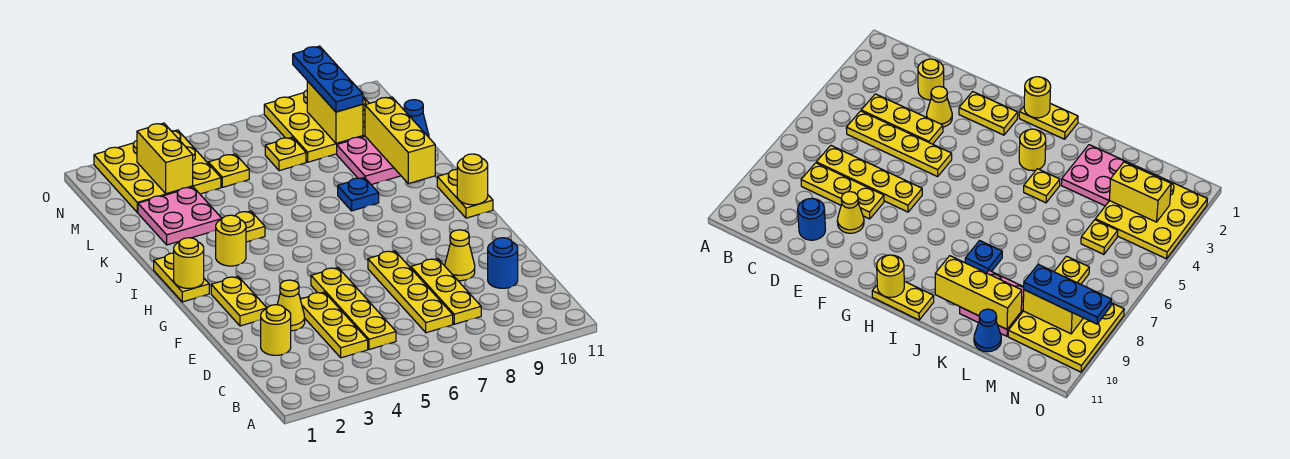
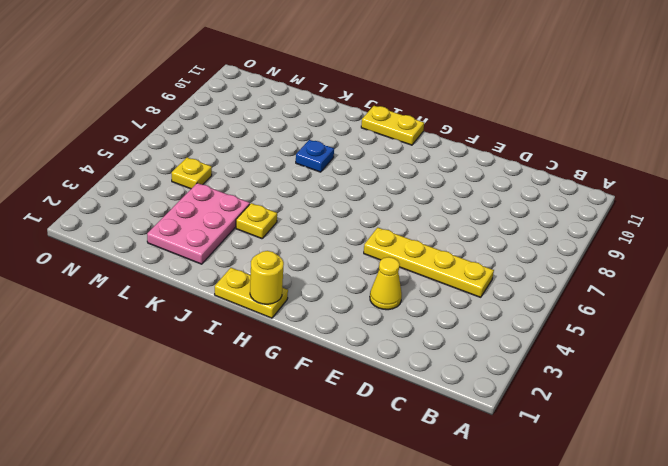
pink plate K2:L4 level 1 -> pink plate K2:L3 level 1
none -> yellow plate C4:E4 level 1
none -> yellow plate C7:F7 level 1
none -> yellow plate C8:E8 level 1

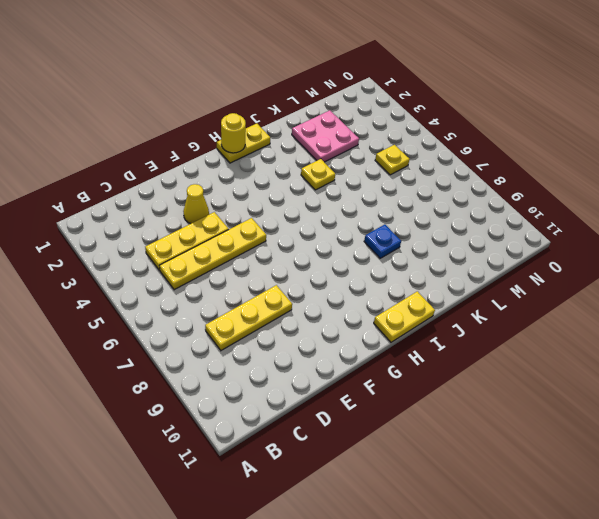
none -> yellow plate C7:F7 level 1
none -> yellow round brick D2 level 1
none -> blue round brick D10 level 1

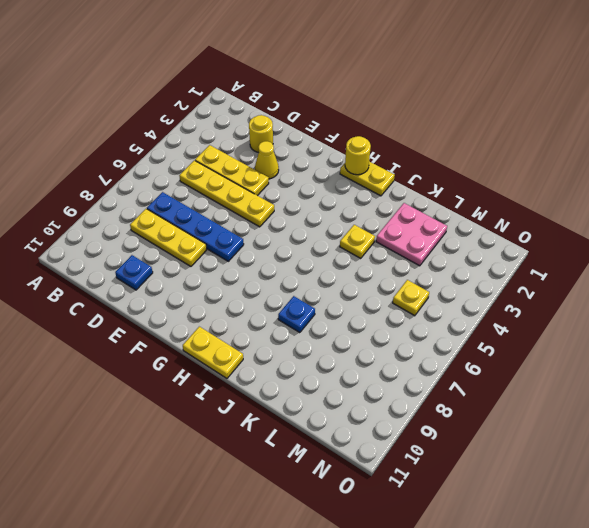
blue plate C7:F7 level 1 -> yellow plate C7:F7 level 1
blue plate D10 level 1 -> blue round brick D10 level 1
none -> yellow cone E9 level 1
none -> yellow plate F2:G2 level 1
none -> yellow round brick I3 level 1

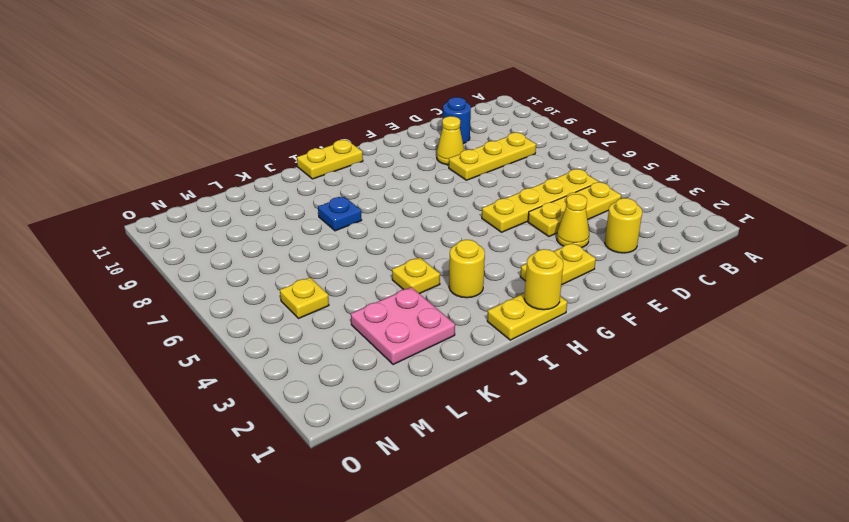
none -> yellow plate C7:F7 level 1
none -> pink plate K9:L10 level 1
none -> blue cone L11 level 1

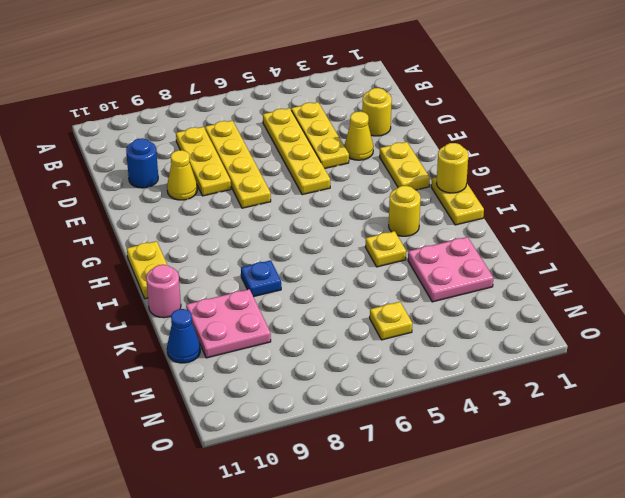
pink round brick J11 level 1 -> none
none -> yellow plate M2:O4 level 1
none -> yellow plate M7 level 1
none -> yellow plate M8:O10 level 1

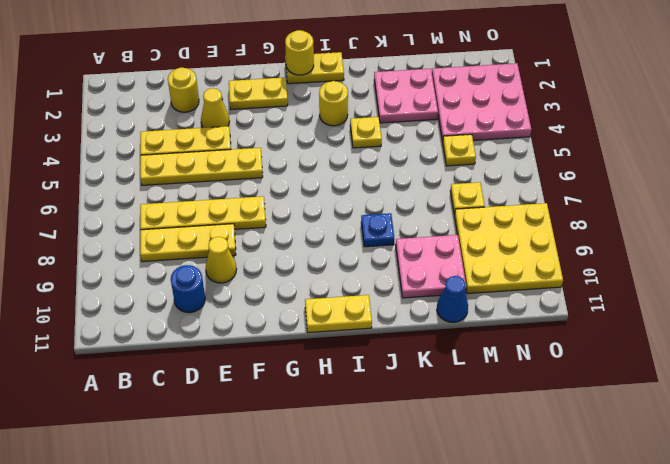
pink plate M2:O4 level 1 -> yellow plate M2:O4 level 1
none -> yellow round brick H11 level 2
none -> yellow brick J10:L10 level 2
none -> yellow brick M3:N3 level 2

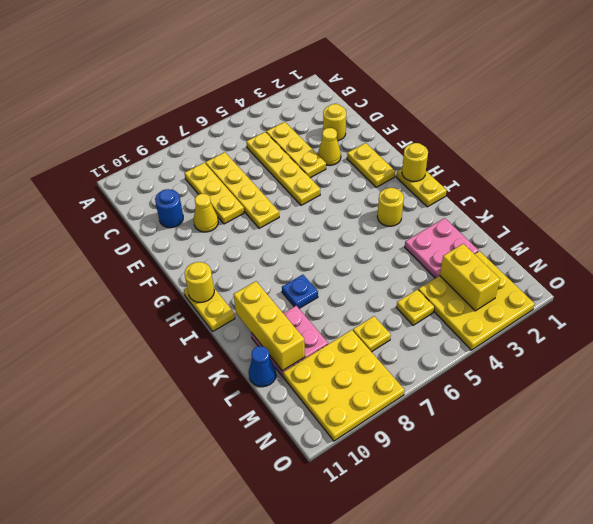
none -> yellow plate J4 level 1
none -> yellow brick M9:N9 level 2
none -> blue plate M9:O9 level 3

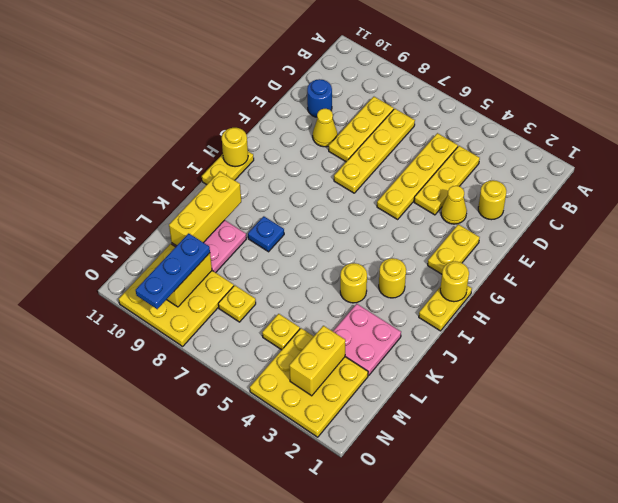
yellow round brick J4 level 1 -> yellow plate J4 level 1
none -> blue cone L11 level 1

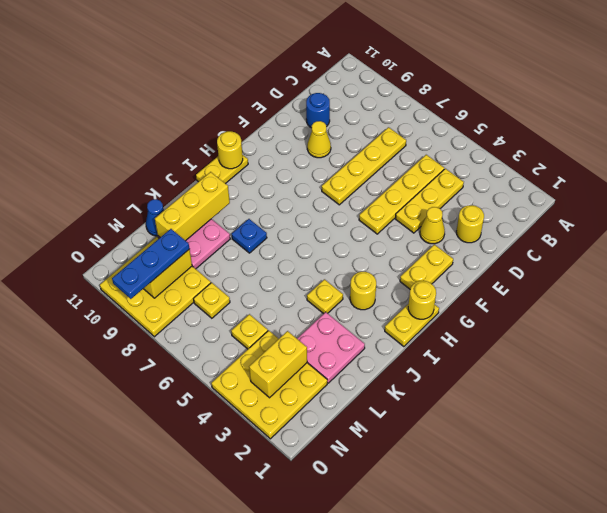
none -> yellow plate C8:E8 level 1

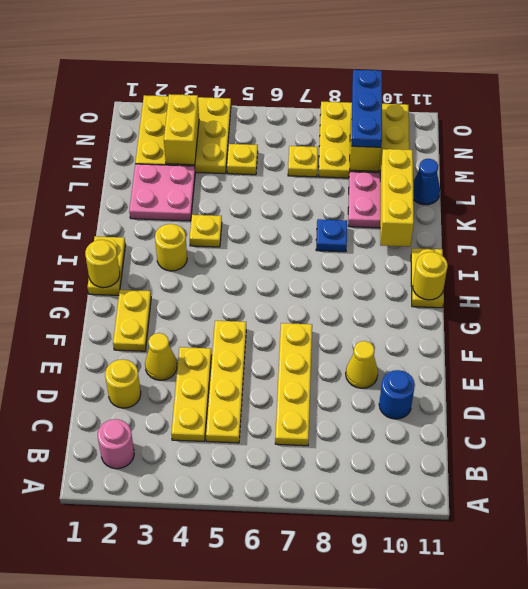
pink round brick B2 level 1 -> none
none -> yellow plate C8:E8 level 1

